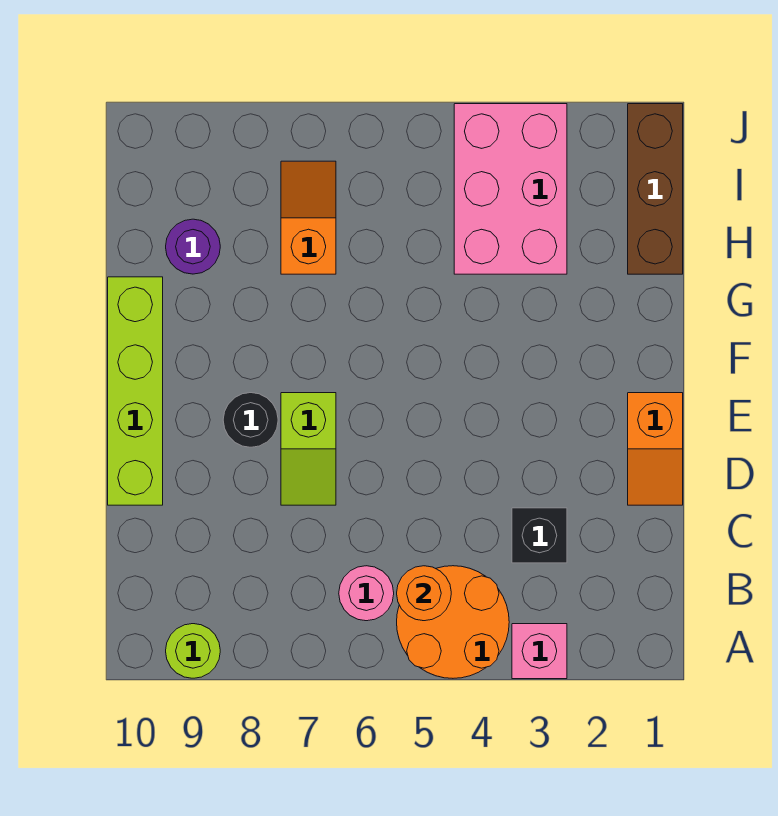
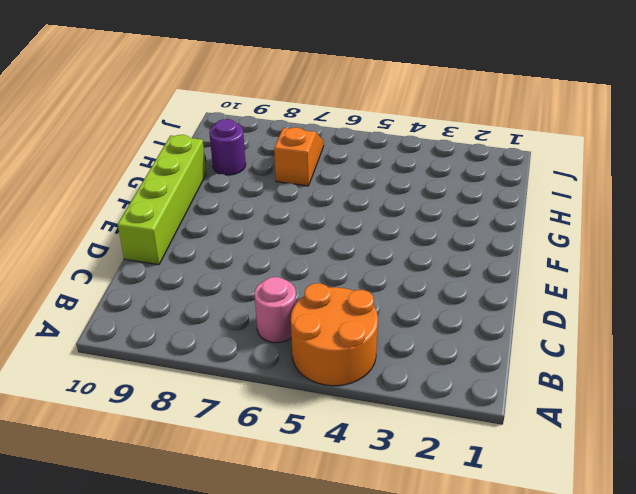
none -> pink brick A3 level 1
none -> lime round brick A9 level 1
none -> black brick C3 level 1

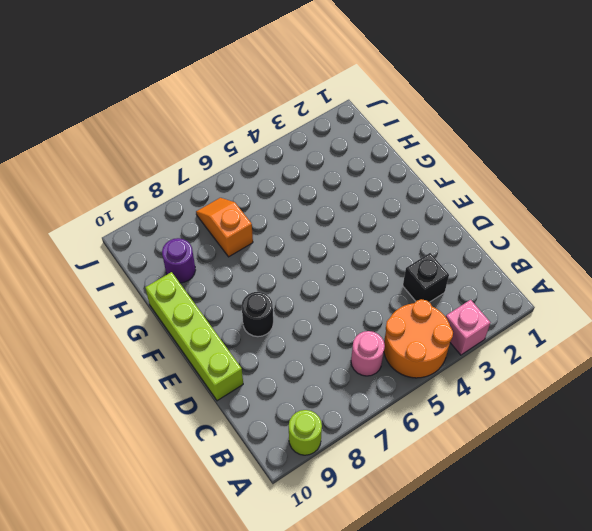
none -> orange slope D1:E1 level 1 top E
none -> lime slope D7:E7 level 1 top E
none -> brown brick H1:J1 level 1

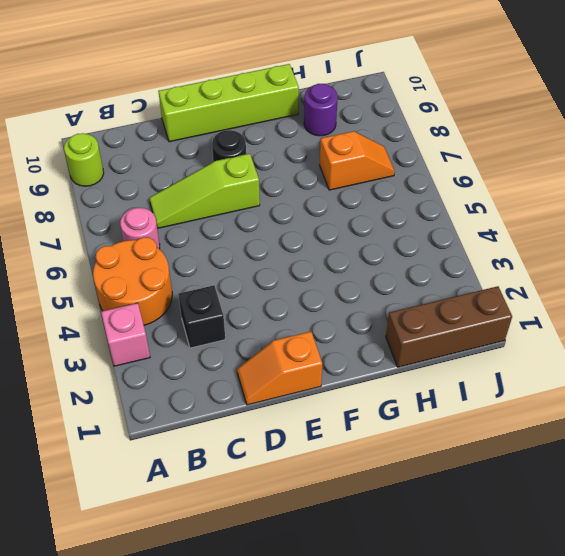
lime slope C7:E7 level 1 top E -> lime slope D7:E7 level 1 top E
none -> pink brick H3:J4 level 1
none -> orange round brick B5 level 2

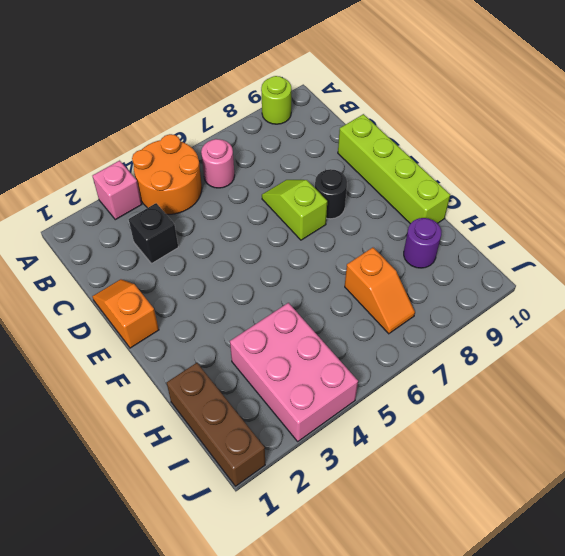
none -> orange round brick B5 level 2

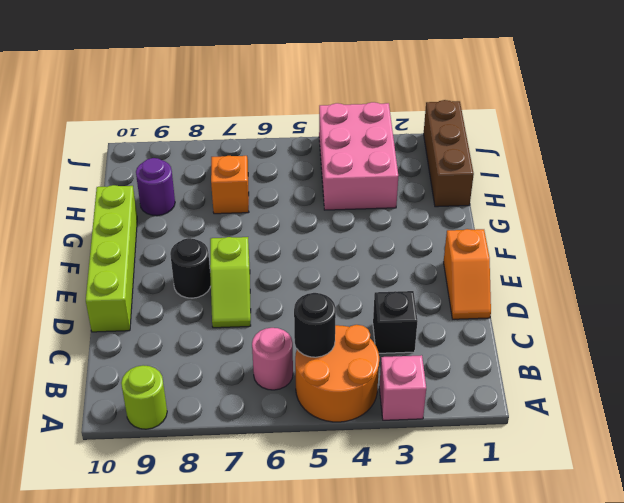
black round brick B5 level 2 -> orange round brick B5 level 2

